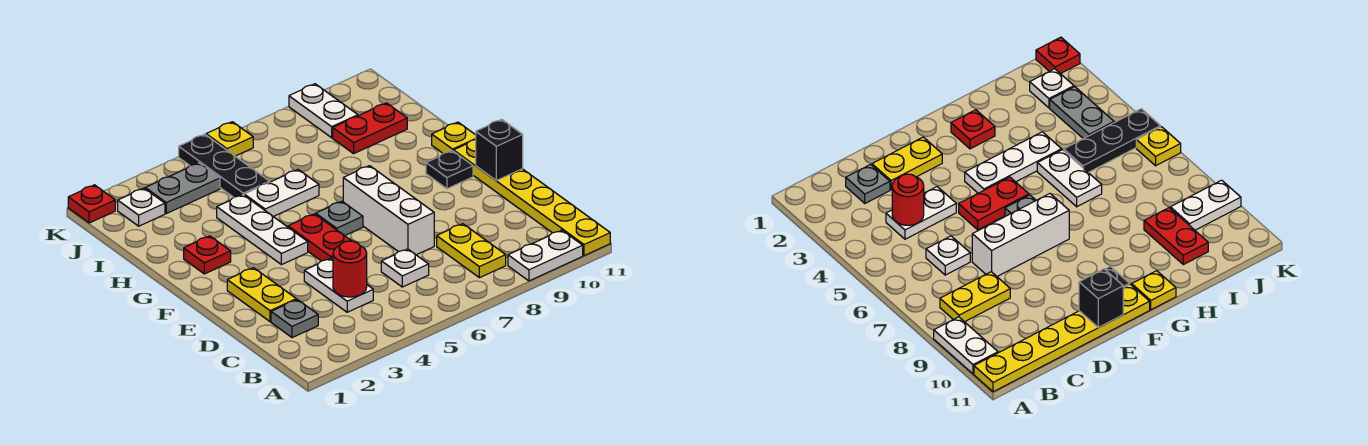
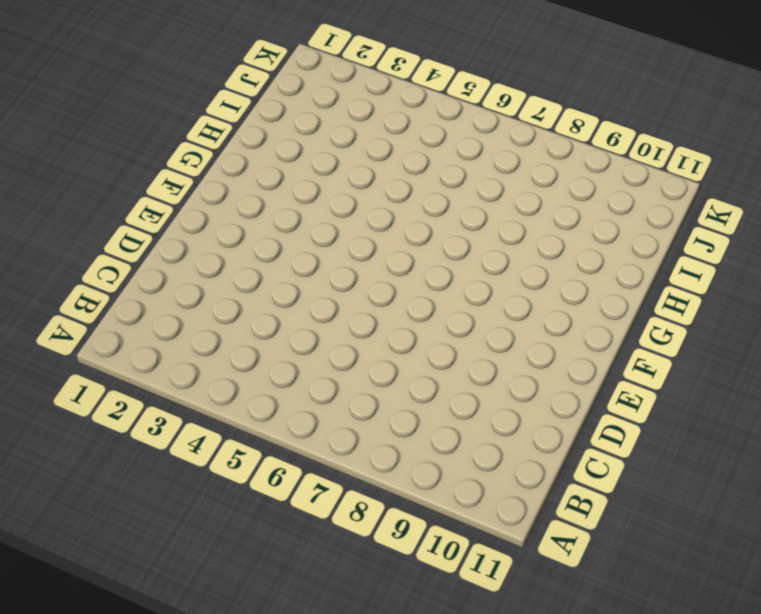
none -> white plate A9:A10 level 1
none -> yellow plate A11:F11 level 1
none -> yellow plate B8:C8 level 1

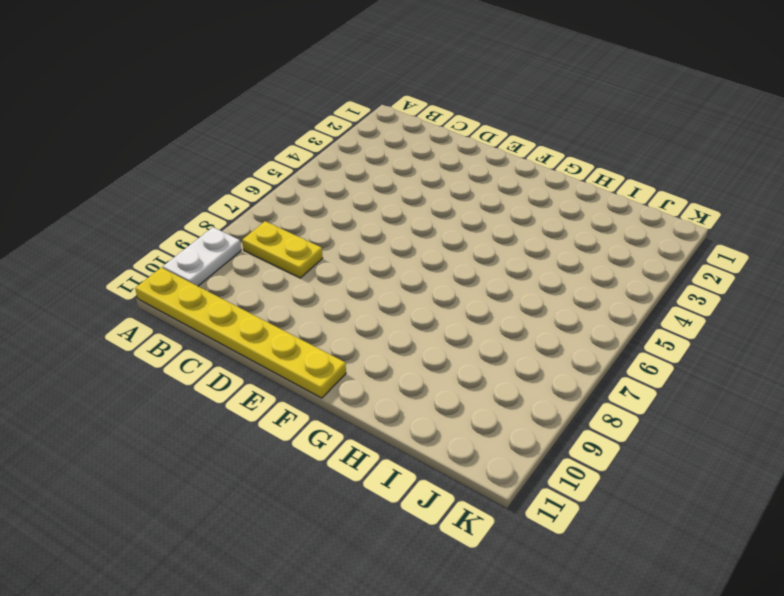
none -> grey plate C2 level 1
none -> white plate C4:D4 level 1
none -> white plate C6 level 1

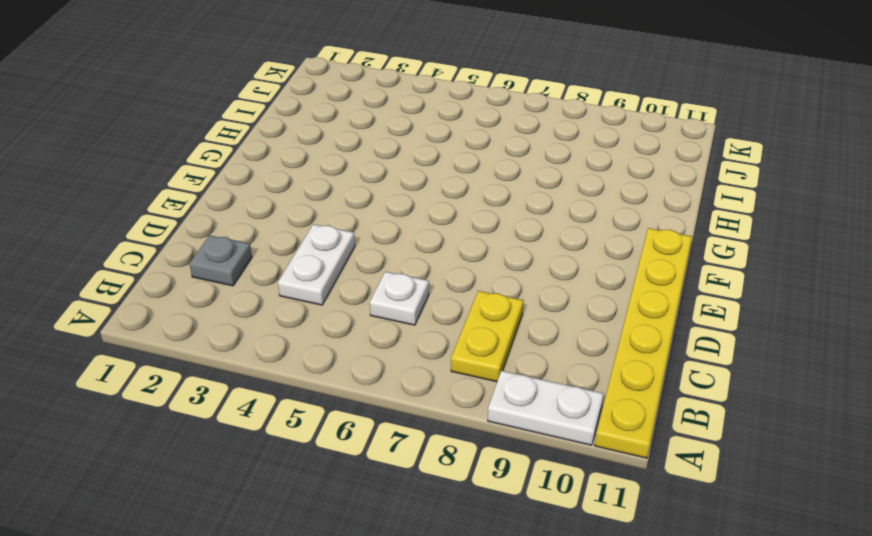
none -> yellow plate D2:E2 level 1
none -> white brick D7:F7 level 1
none -> red plate E5:F5 level 1

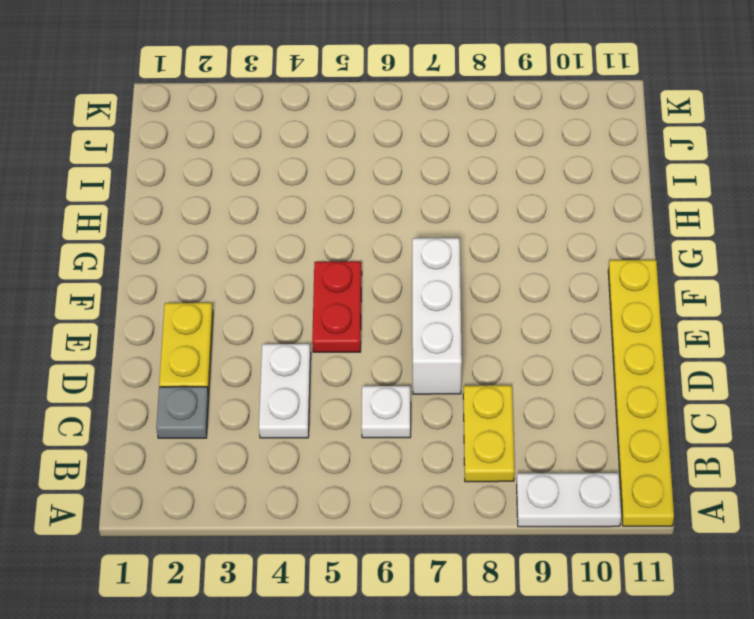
none -> white plate F4:H4 level 1
none -> grey plate F6 level 1
none -> black plate F10 level 1

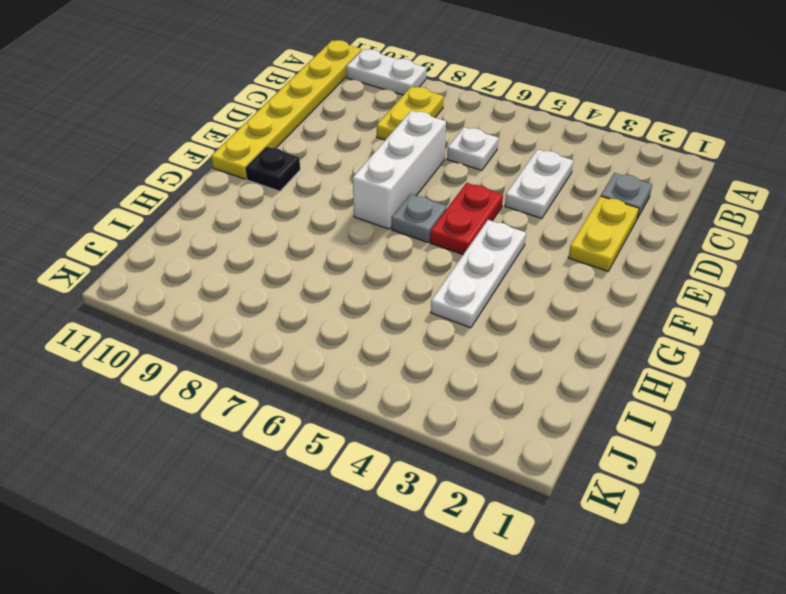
none -> red plate G2 level 1
none -> yellow plate G11 level 1
none -> white plate H5:H6 level 1

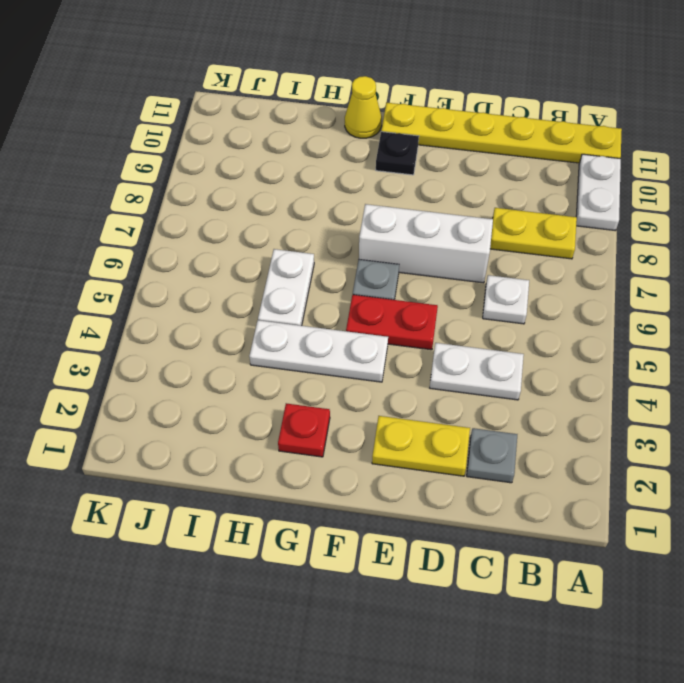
yellow cone G11 level 1 -> yellow plate G11 level 1
none -> black plate I5:K5 level 1
none -> red plate I9:I10 level 1
none -> white plate J2 level 1

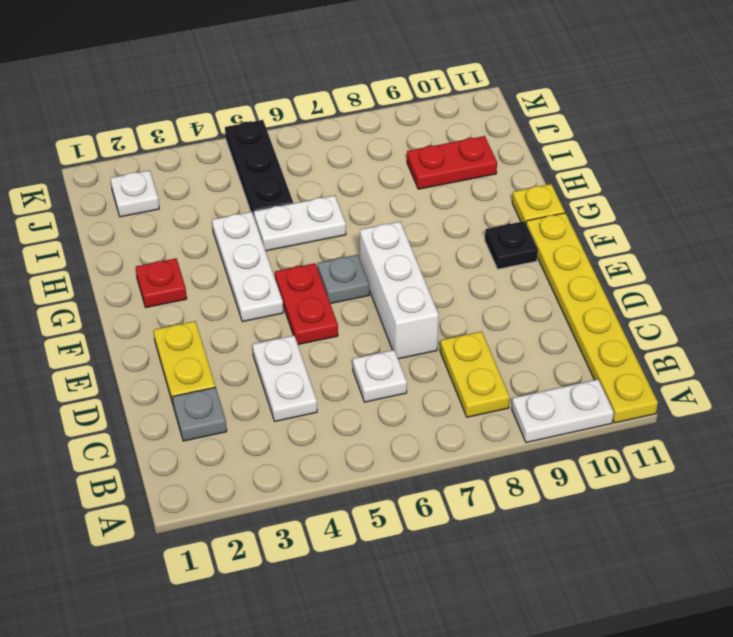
none -> grey plate J3:J4 level 1
none -> white plate J9:K9 level 1
none -> red plate K1 level 1

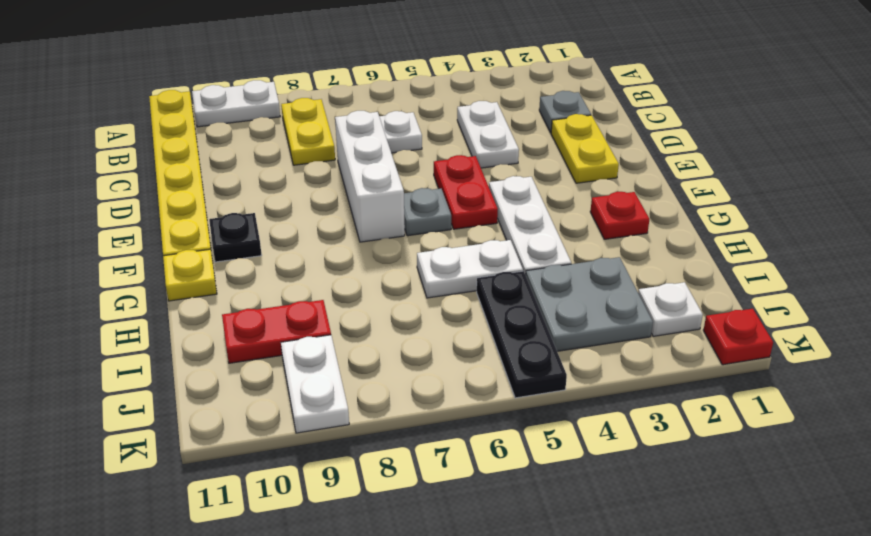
grey plate I3:J4 level 1 -> grey plate J3:J4 level 1
none -> yellow plate K6 level 1
none -> red round brick C4 level 2
none -> black brick E11 level 2

